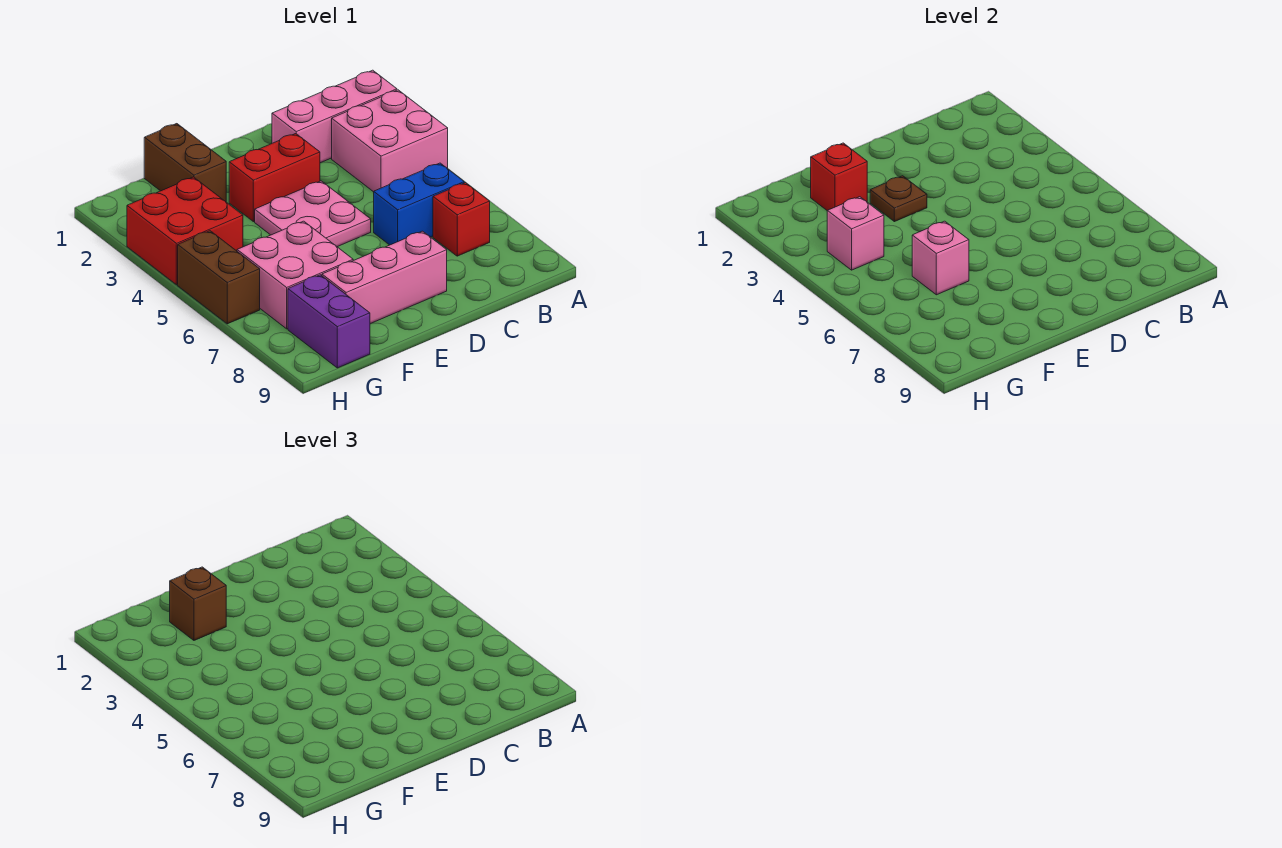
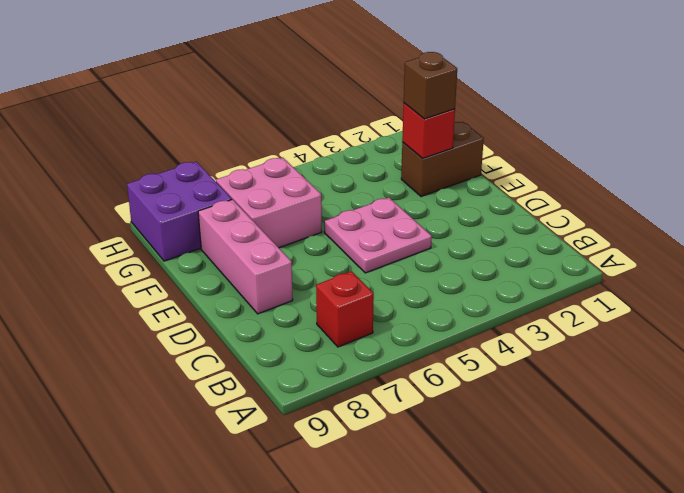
purple brick G8:H9 level 1 -> purple brick G8:G9 level 1
none -> pink brick A2:C2 level 1
none -> pink brick A3:B4 level 1
none -> blue brick B6:C6 level 1

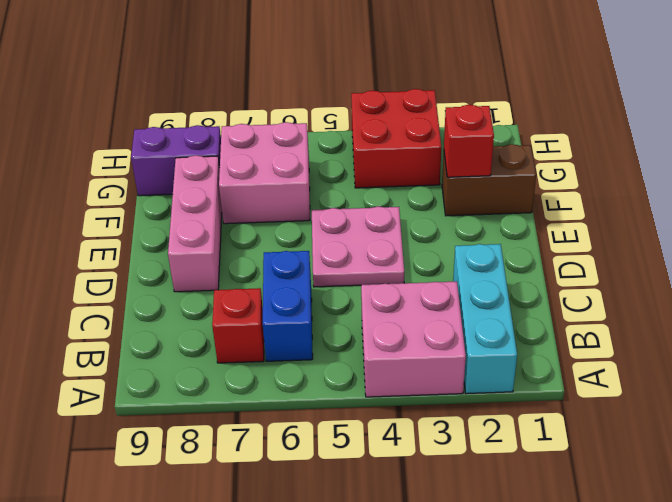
cyan brick A2:C2 level 1 -> pink brick A2:C2 level 1
none -> red brick D3:E3 level 1
none -> brown brick H5:H6 level 1
none -> brown plate E3 level 2

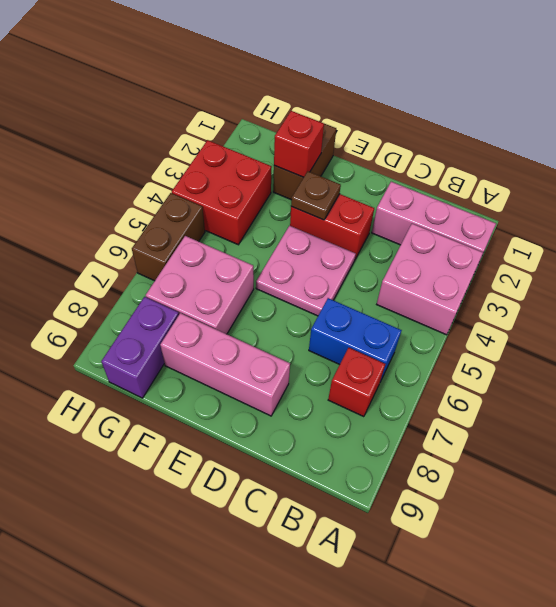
none -> pink brick F6 level 2
none -> pink brick G4 level 2
none -> brown brick F2 level 3

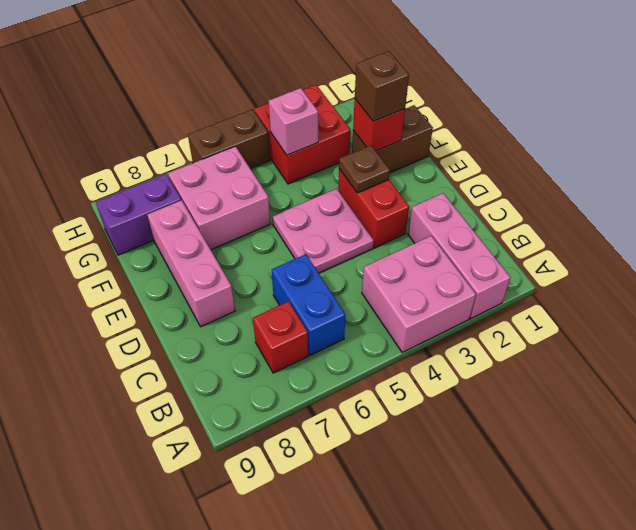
none -> pink brick F6 level 2

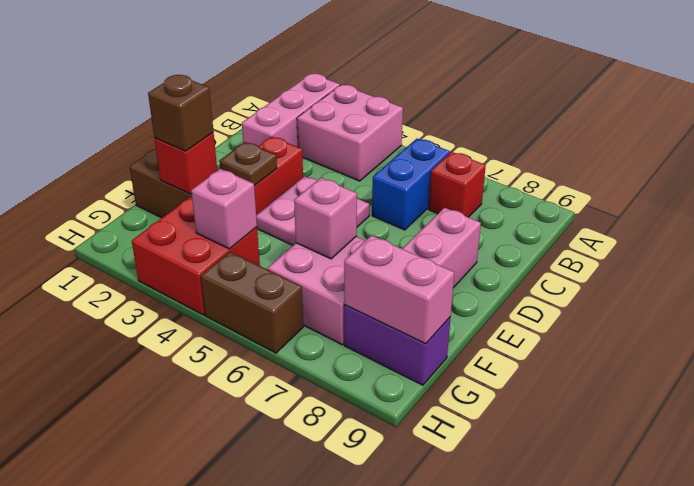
pink brick G8:G9 level 2 -> none

